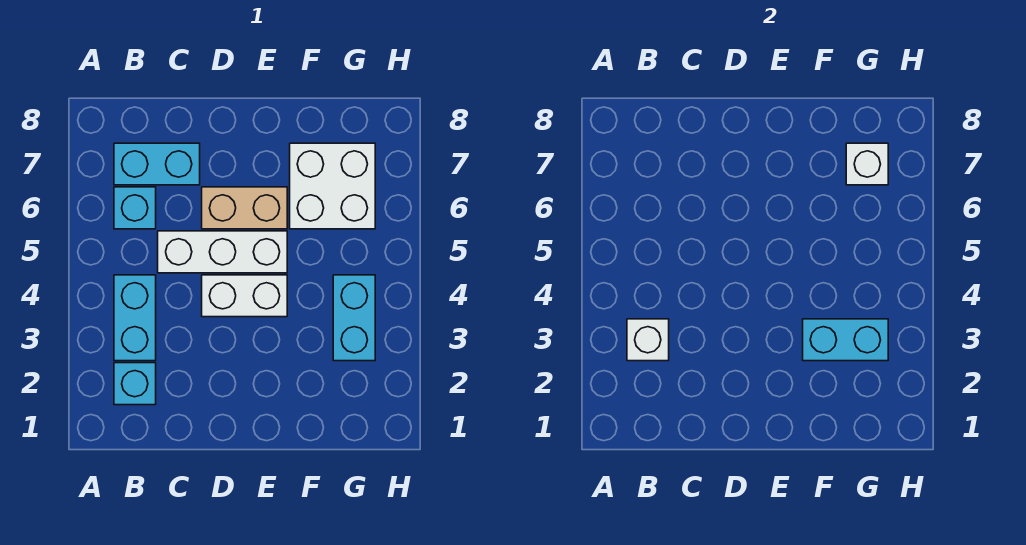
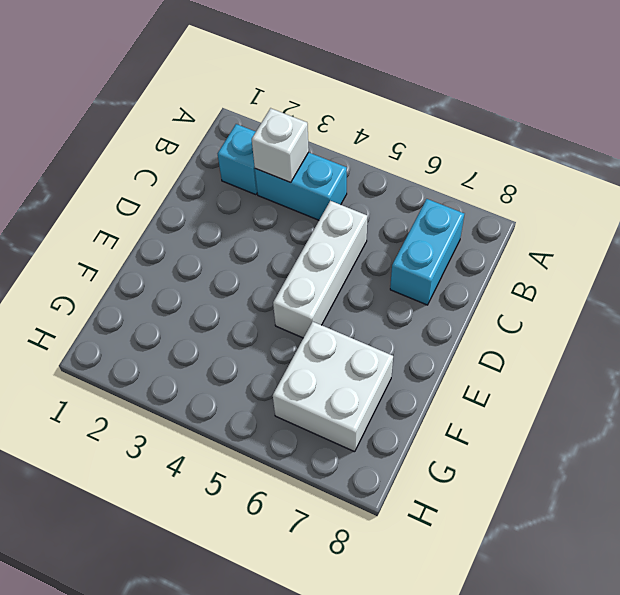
none -> cyan brick B6 level 1
none -> white brick D4:E4 level 1
none -> tan brick D6:E6 level 1

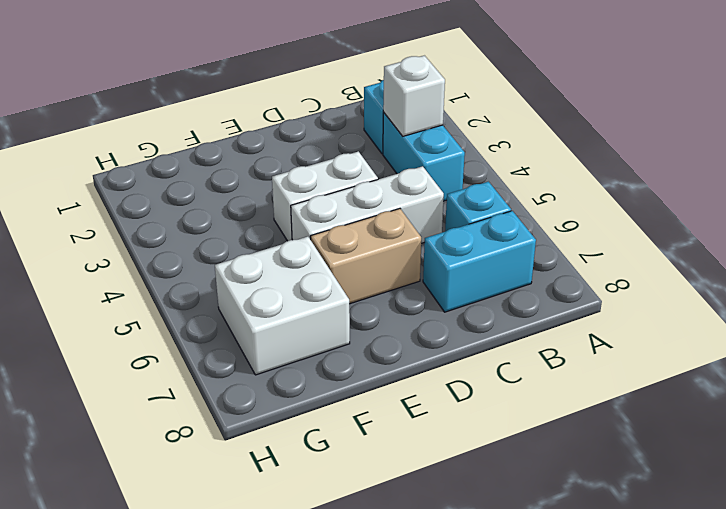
none -> cyan brick G3:G4 level 1
none -> cyan brick F3:G3 level 2
none -> white brick G7 level 2

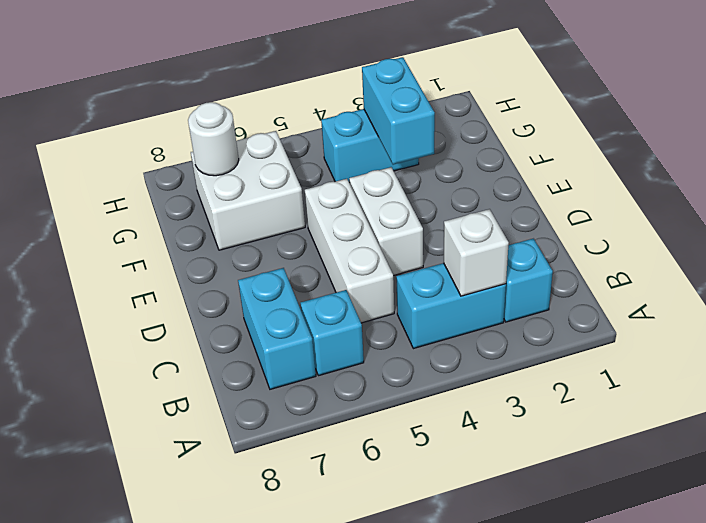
white round brick G7 level 2 -> white brick G7 level 2
none -> tan brick D6:E6 level 1

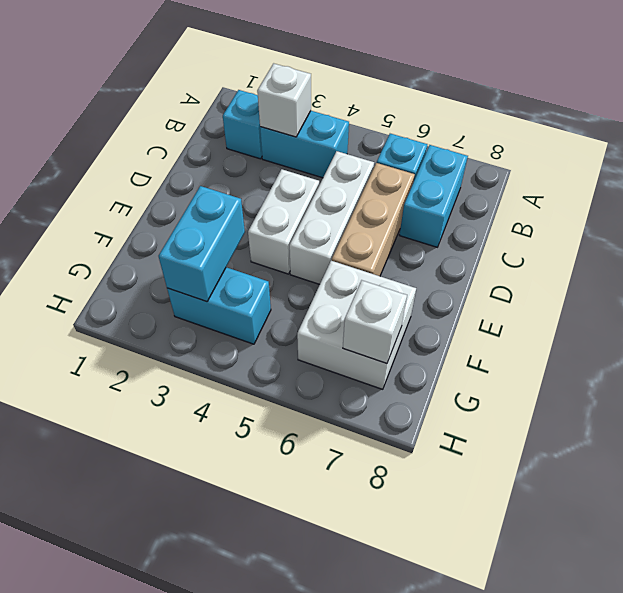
tan brick C6:E6 level 1 -> tan brick D6:E6 level 1

